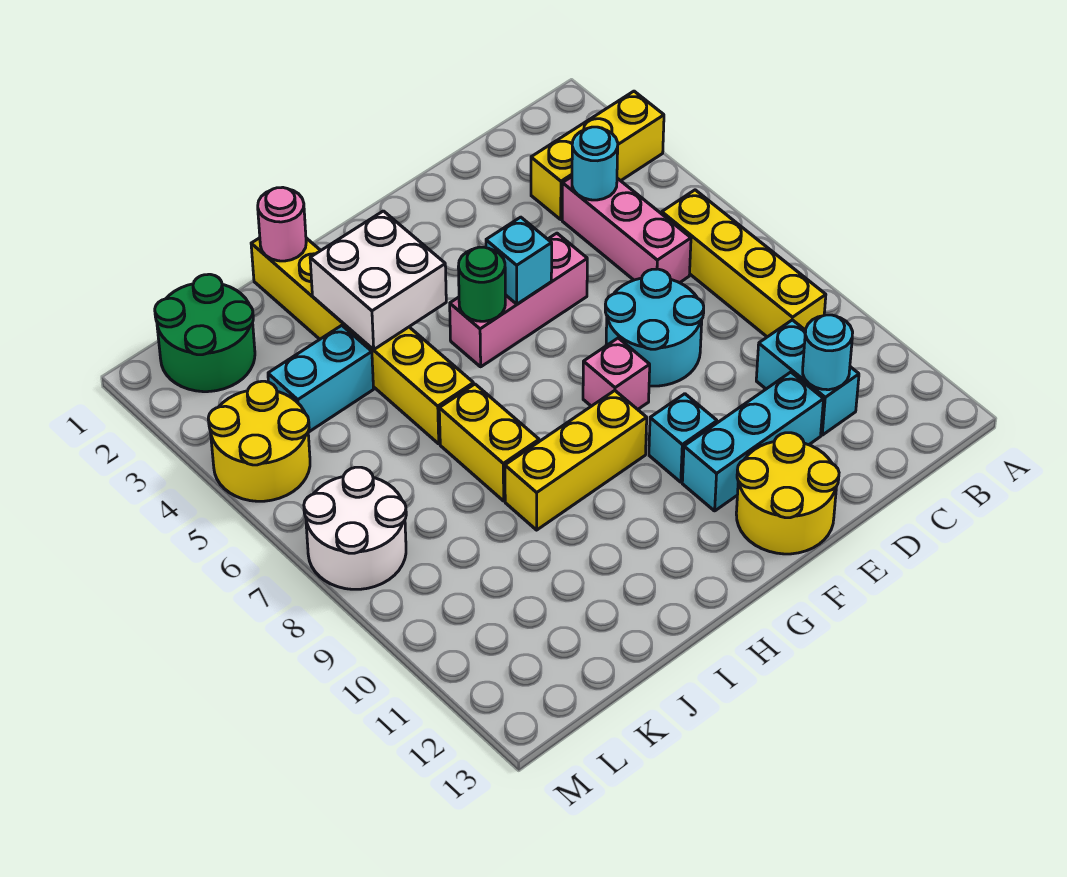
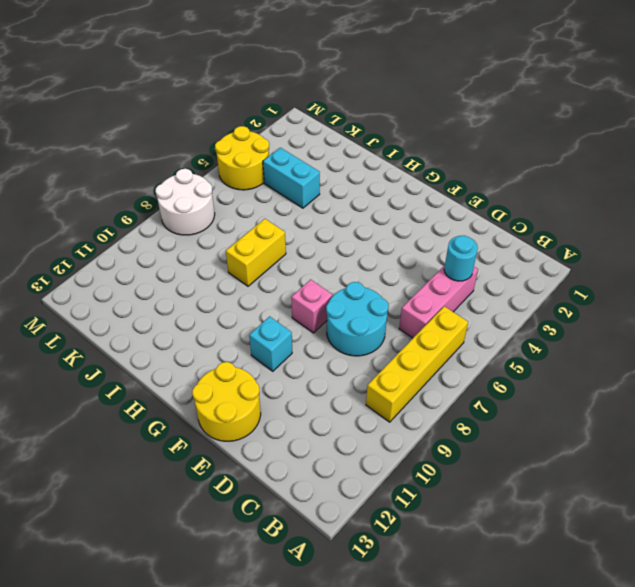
none -> yellow brick A3:C3 level 1
none -> cyan brick C10:C11 level 1
none -> cyan brick D11:F11 level 1

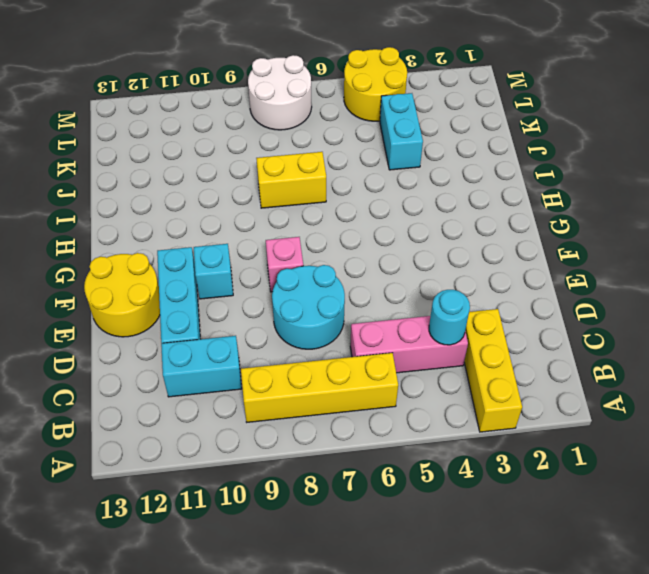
none -> pink brick E5:G5 level 1
none -> yellow brick G9:I9 level 1
none -> yellow brick I1:I6 level 1

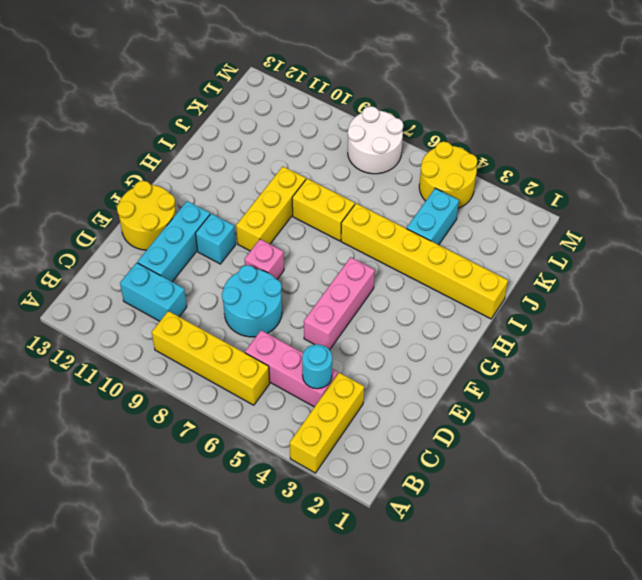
none -> green round brick K1:L2 level 1
none -> cyan round brick C11 level 2
none -> cyan brick F5 level 2

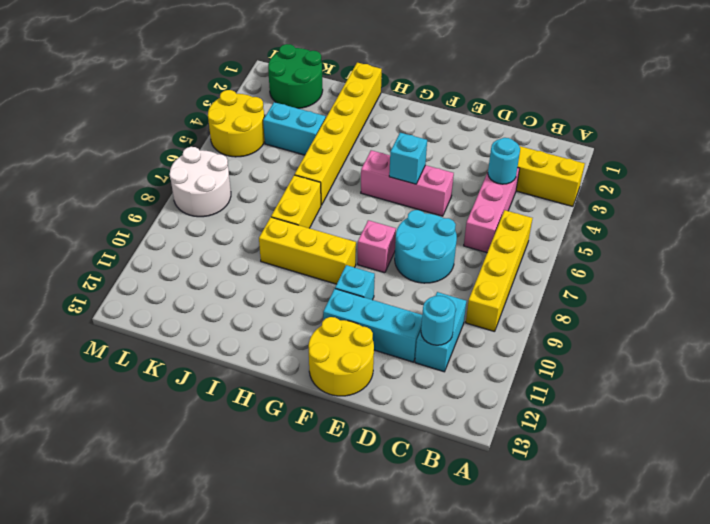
none -> green round brick G5 level 2
none -> white brick H3:I4 level 2
none -> pink round brick I1 level 2

